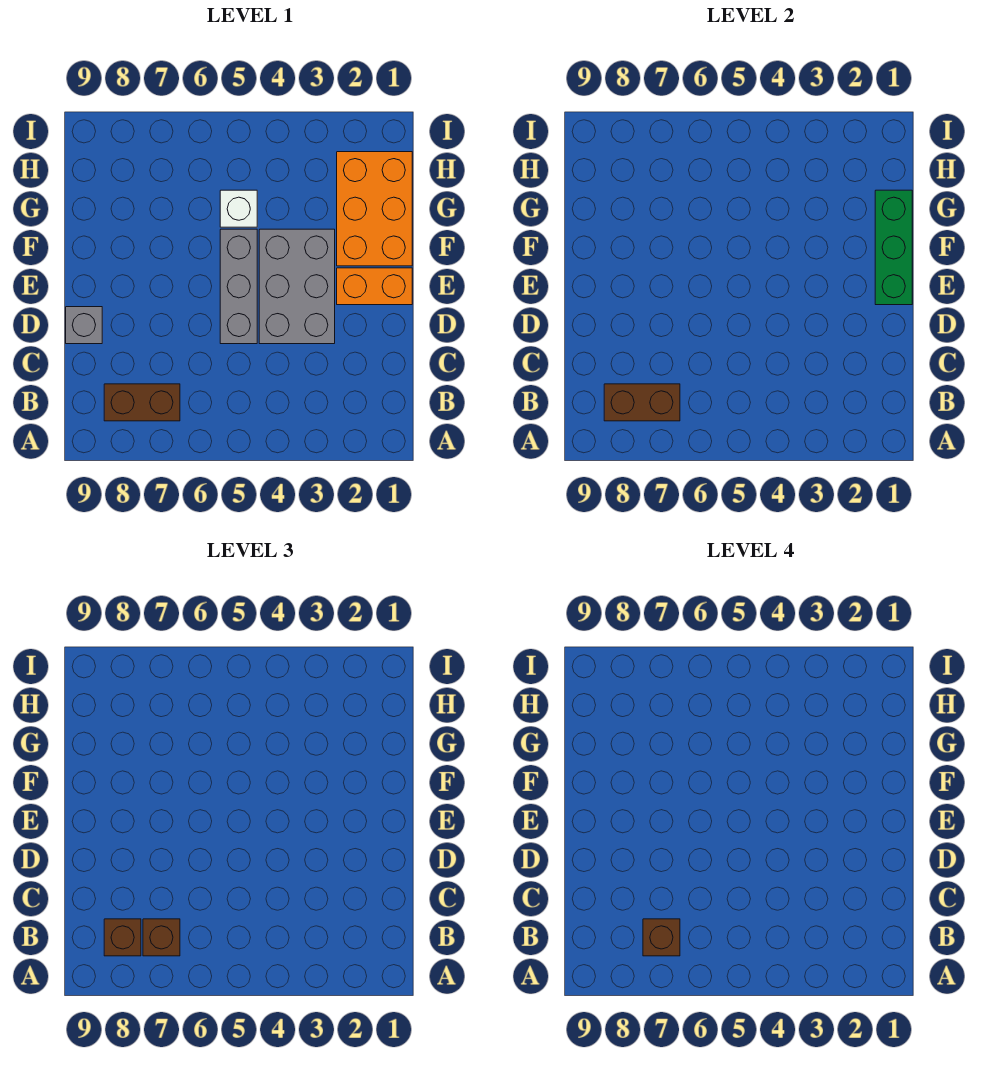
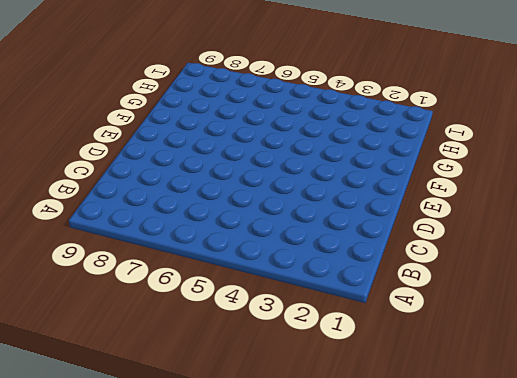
none -> brown brick B7:B8 level 1
none -> grey brick D3:F4 level 1
none -> grey brick D5:F5 level 1

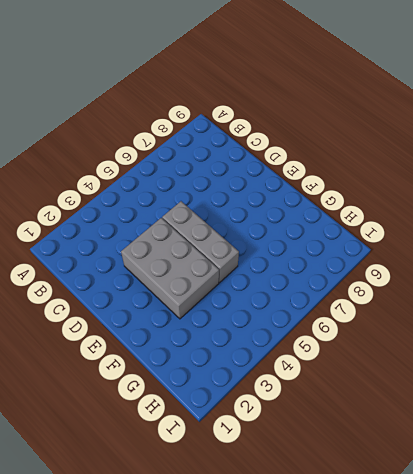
none -> brown brick B7:B8 level 1
none -> grey brick D9 level 1
none -> orange brick E1:E2 level 1

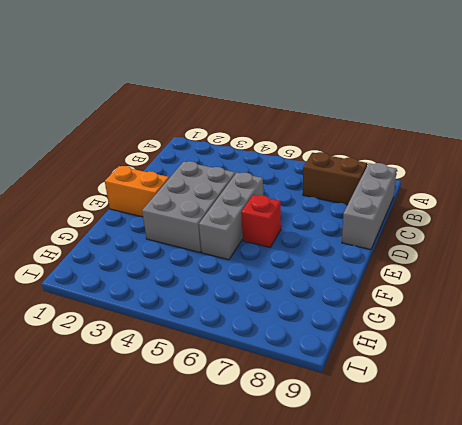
grey brick B9:D9 level 1 -> grey brick D9 level 1
red brick E6 level 1 -> none
none -> orange brick F1:H2 level 1
none -> white brick G5 level 1
none -> brown brick B7:B8 level 2

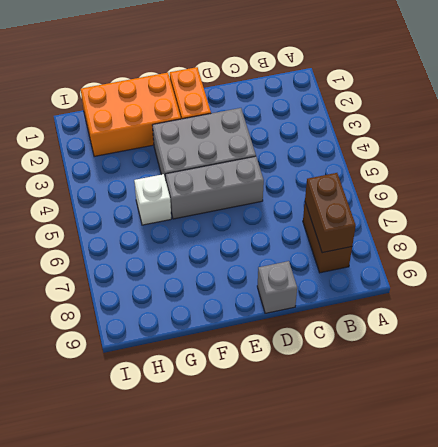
none -> green brick E1:G1 level 2
none -> brown brick B7 level 3
none -> brown brick B8 level 3

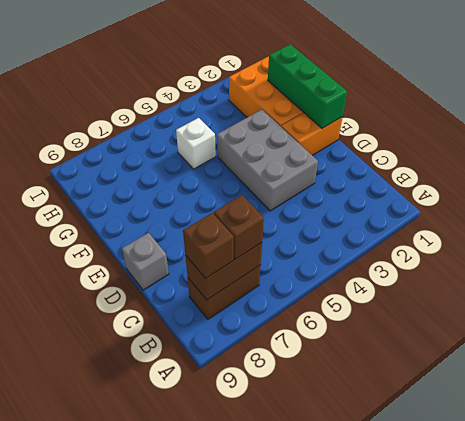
none -> grey brick D5:F5 level 1
none -> brown brick B7 level 4

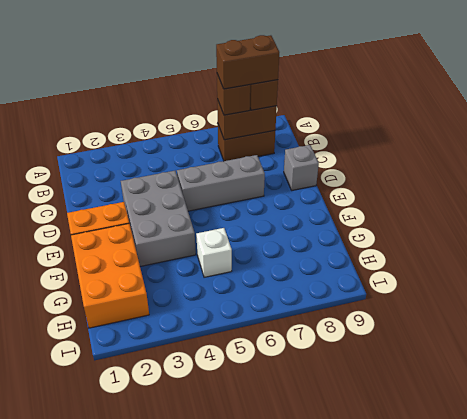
brown brick B7:B8 level 4 -> brown brick B7 level 4
grey brick D5:D7 level 1 -> grey brick D5:F5 level 1
none -> green brick E1:G1 level 2

